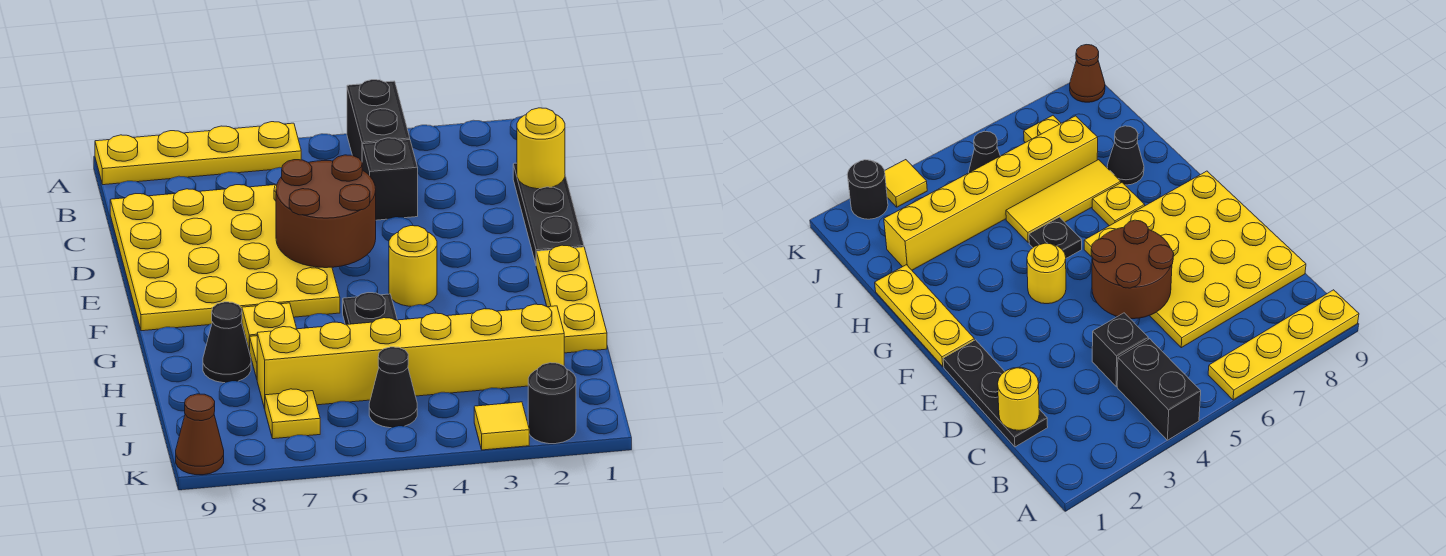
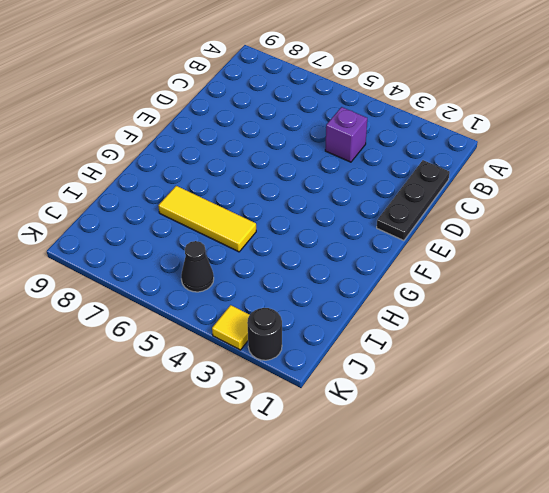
purple brick C4 level 1 -> black brick C4 level 1
none -> black brick A4:B4 level 1
none -> yellow plate A6:A9 level 1
none -> yellow plate C6:F9 level 1

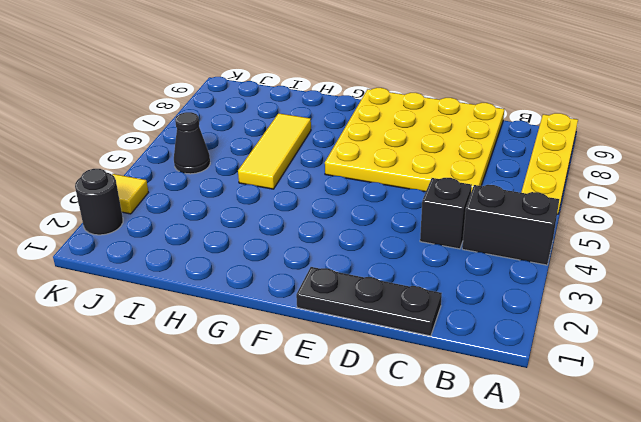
none -> yellow plate F1:H1 level 1
none -> yellow round brick F4 level 1
none -> black plate G5 level 1

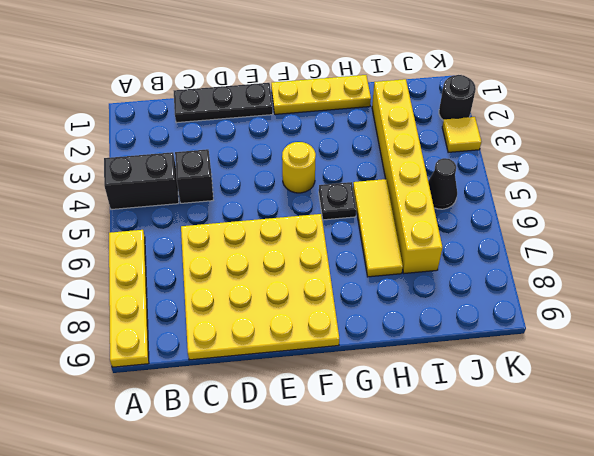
none -> yellow plate G7 level 1
none -> black cone H8 level 1
none -> yellow plate J7 level 1

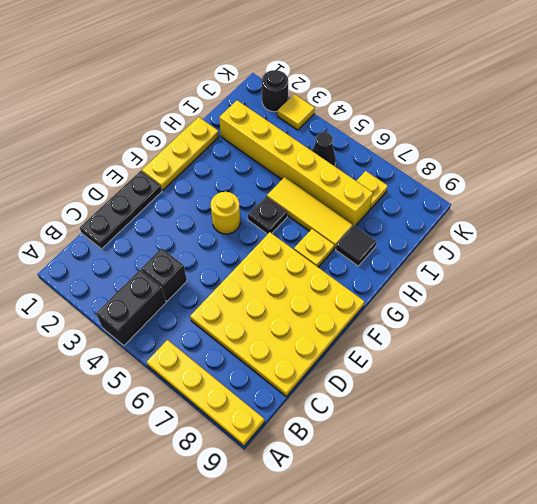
black tile H8 level 1 -> black cone H8 level 1
none -> brown cone K9 level 1
none -> yellow round brick C1 level 2
none -> brown round brick D5:E6 level 2

